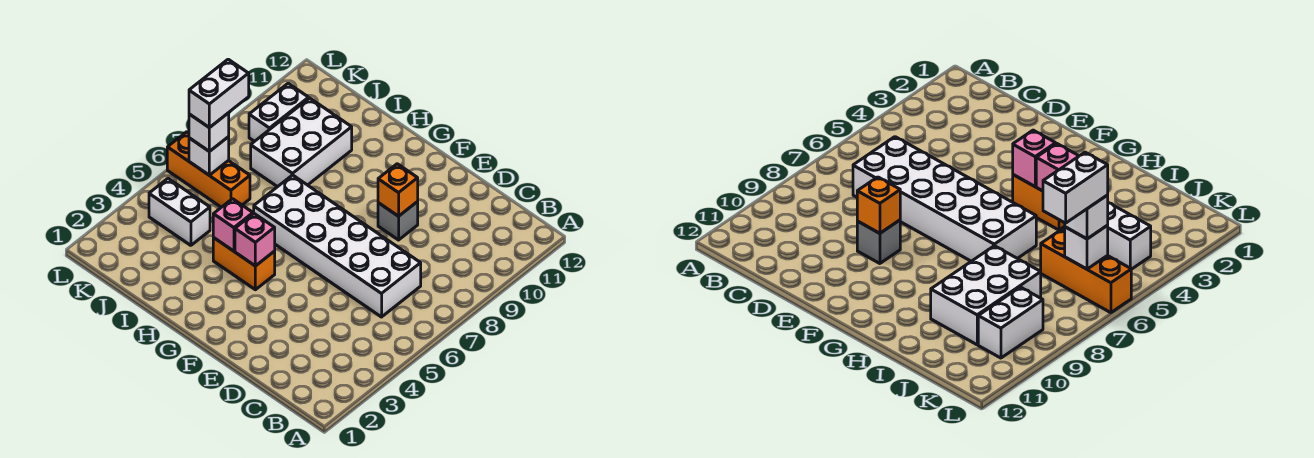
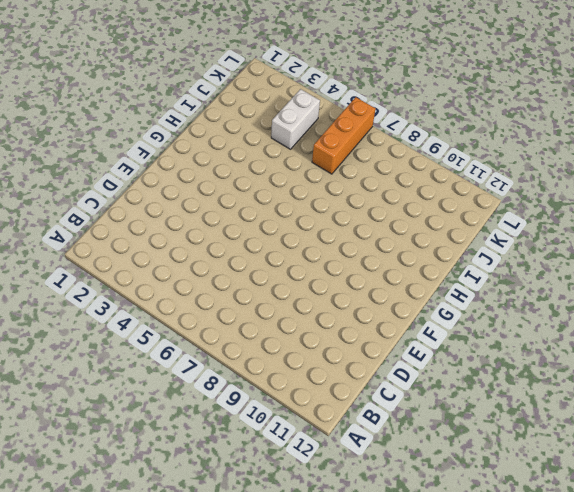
none -> white brick C6:H7 level 1
none -> grey brick E9 level 1
none -> orange brick G4:H4 level 1

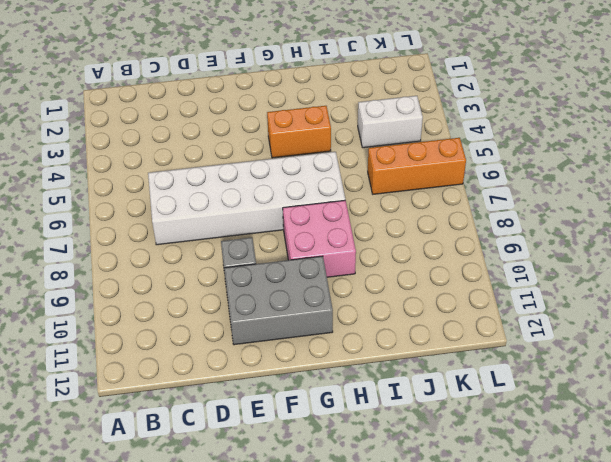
grey brick E10:G11 level 1 -> none
pink brick G8:H9 level 1 -> none
none -> white brick I8:J10 level 1
none -> white brick K9:K10 level 1
none -> orange brick E9 level 2

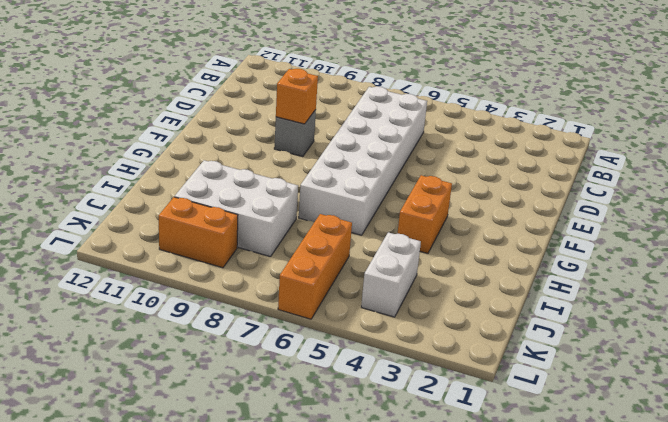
orange brick K9:K10 level 1 -> white brick K9:K10 level 1
none -> pink brick G4 level 2
none -> pink brick H4 level 2
none -> white brick K6 level 2

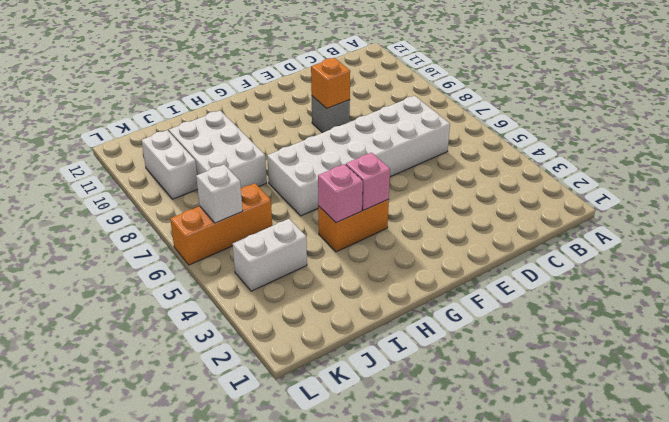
none -> white brick K6 level 3
none -> white brick K6:K7 level 4

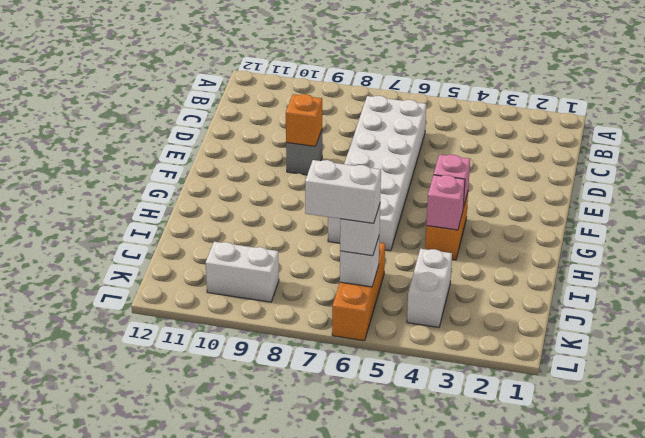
none -> white brick I8:J10 level 1

